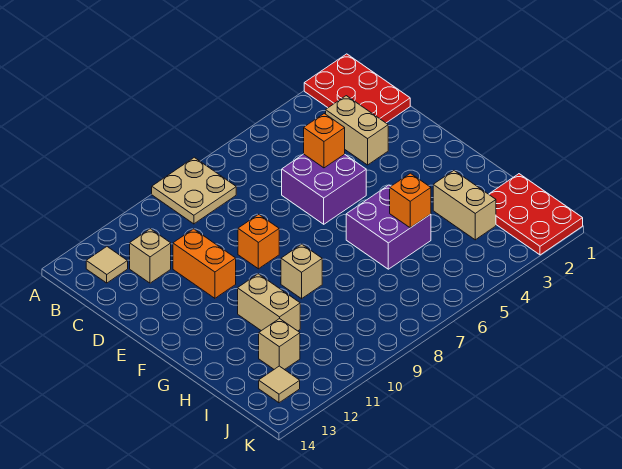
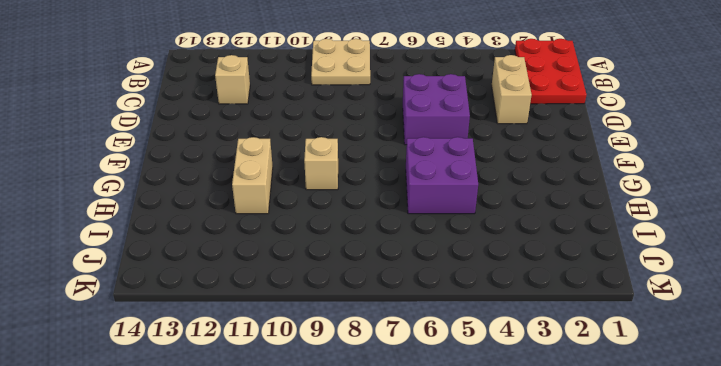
none -> tan tile B13 level 1
none -> orange brick D11:E11 level 1
none -> orange brick E9 level 1

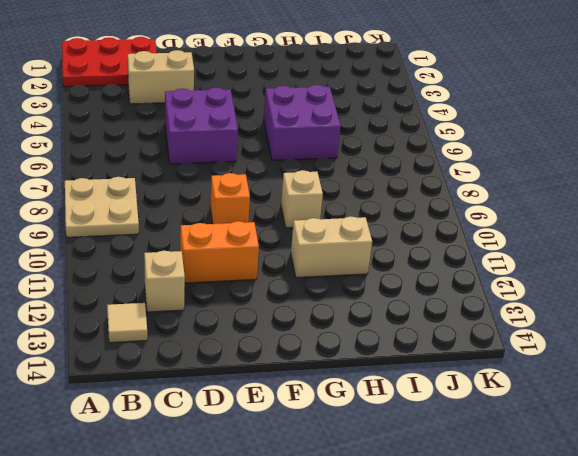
none -> tan brick H3:I3 level 1
none -> red plate I1:K2 level 1
none -> tan brick I12 level 1

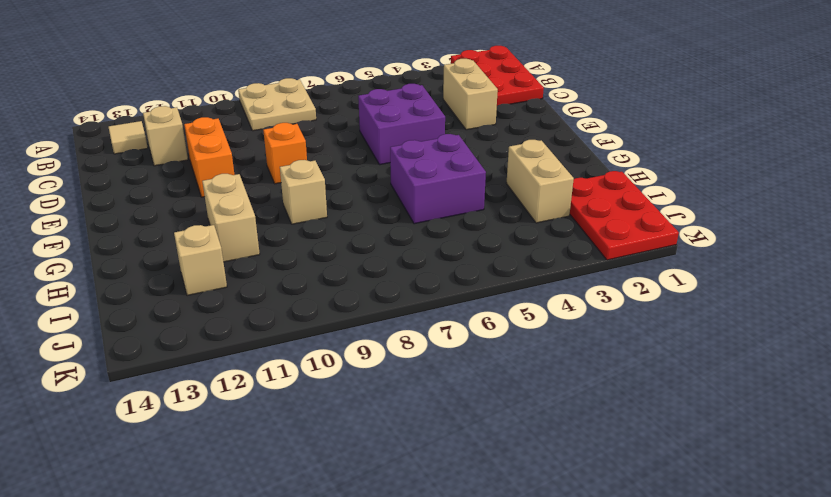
none -> tan tile J13 level 1
none -> orange brick D5 level 2
none -> orange brick H5 level 2

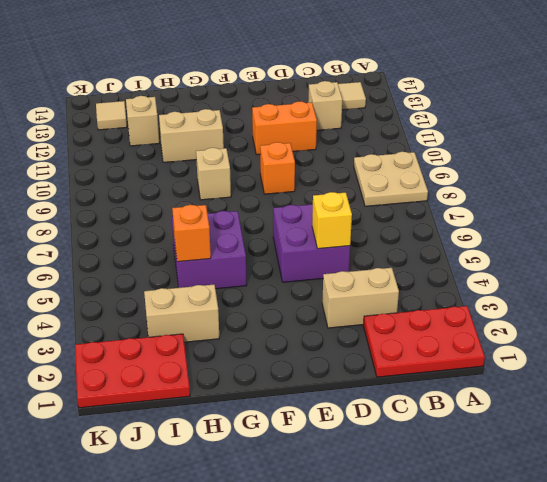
yellow brick D5 level 2 -> orange brick D5 level 2

